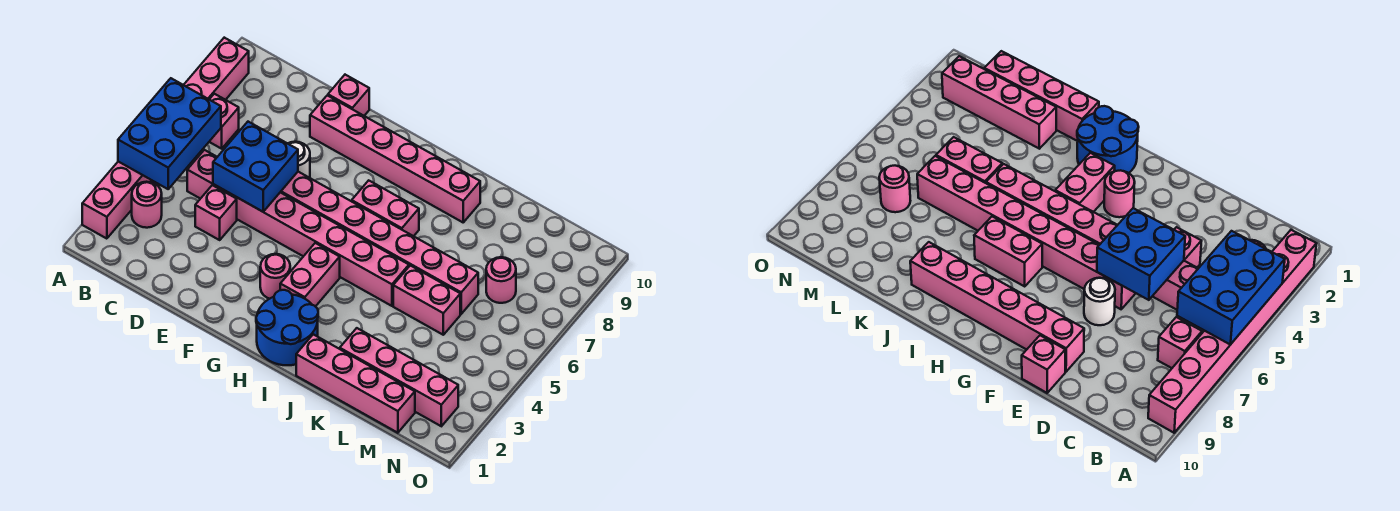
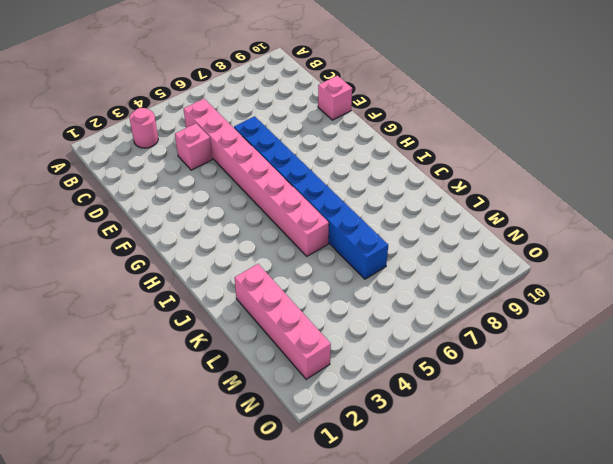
blue brick E6:L6 level 1 -> pink brick E6:L6 level 1
none -> pink brick A2:A9 level 1
none -> pink brick B7 level 1
none -> white round brick E7 level 1

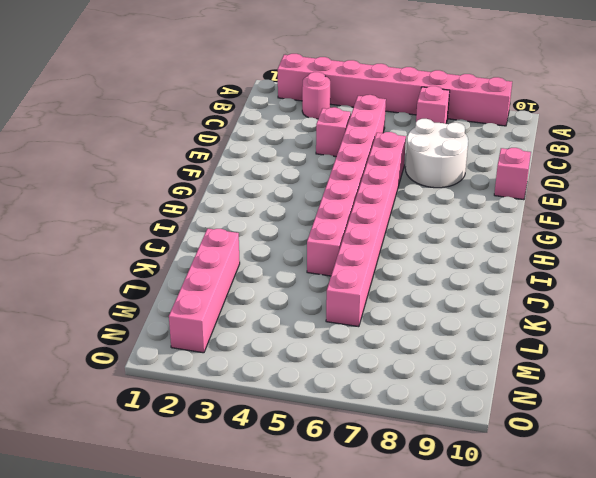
white round brick D7:E8 level 1 -> white round brick E7 level 1
none -> pink brick E9:J9 level 1
none -> pink round brick G3 level 1
none -> blue round brick H1:I2 level 1

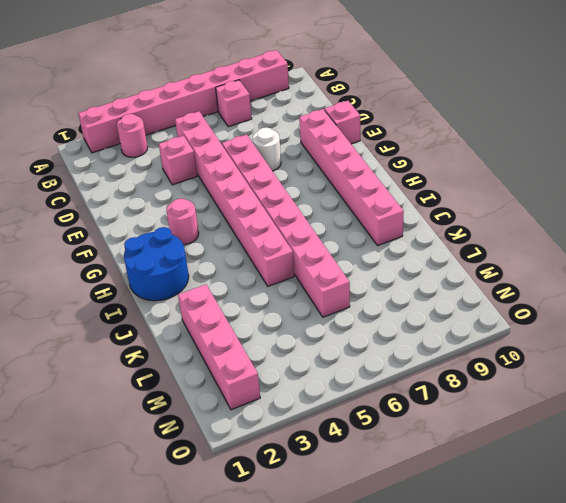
none -> pink brick H3:H4 level 1
none -> pink brick H7:I7 level 1
none -> pink brick J1:M1 level 1

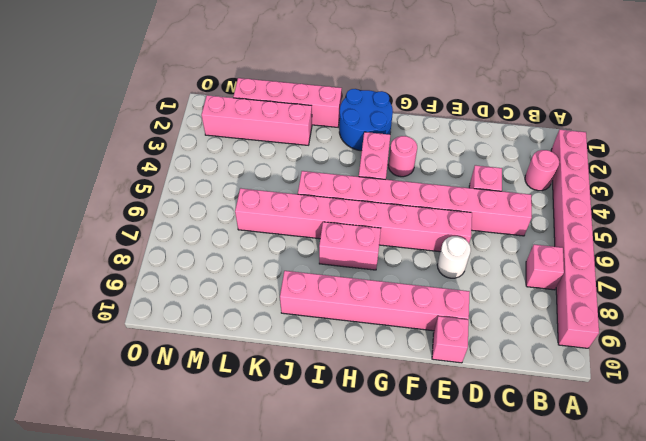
none -> pink brick K5:L5 level 1
none -> pink round brick M7 level 1
none -> blue brick A4:B6 level 2

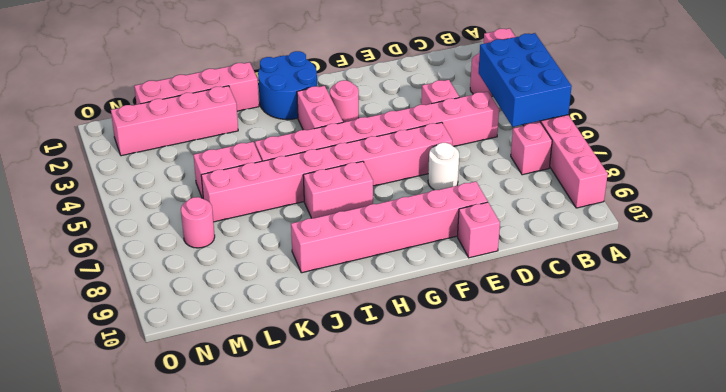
none -> blue brick D5:E6 level 2

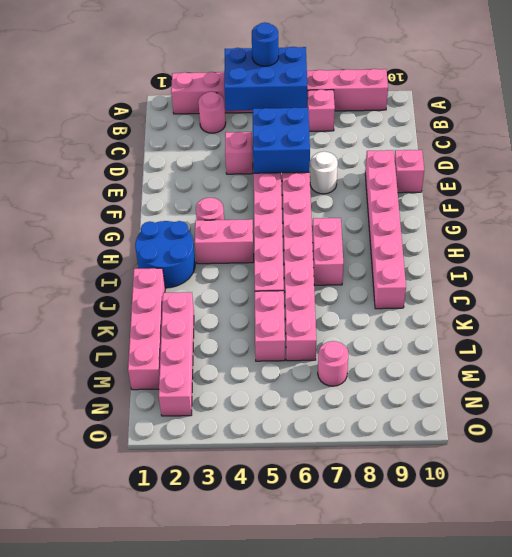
blue round brick A5 level 3 -> none

